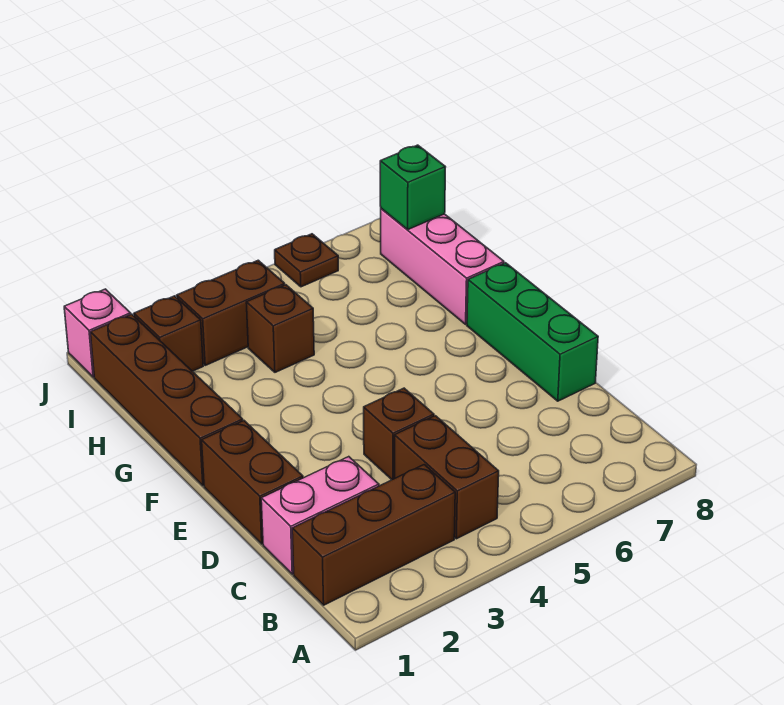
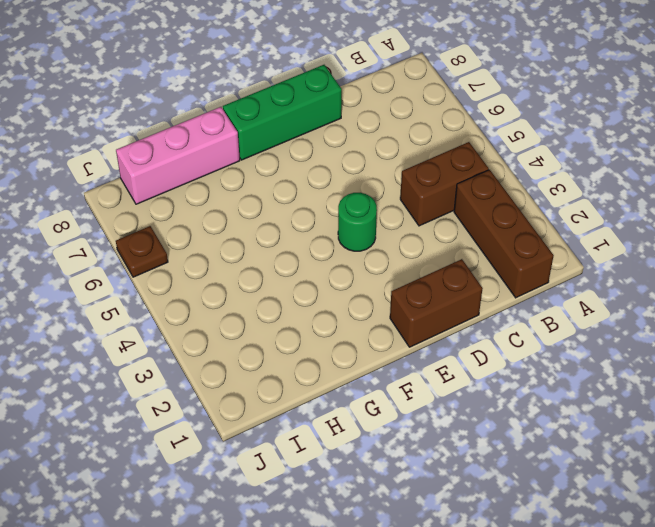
green round brick E4 level 1 -> none
none -> pink brick C1:C2 level 1
none -> brown brick D4 level 1
none -> brown brick F1:I1 level 1

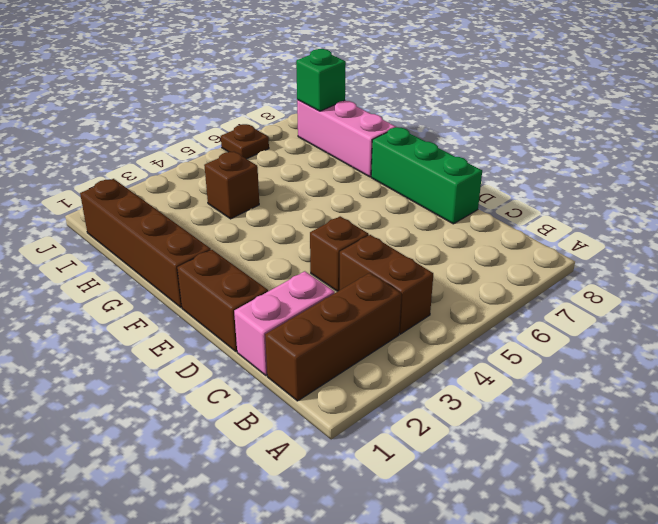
none -> brown brick I2 level 1
none -> brown brick I3:I4 level 1
none -> pink brick J1 level 1

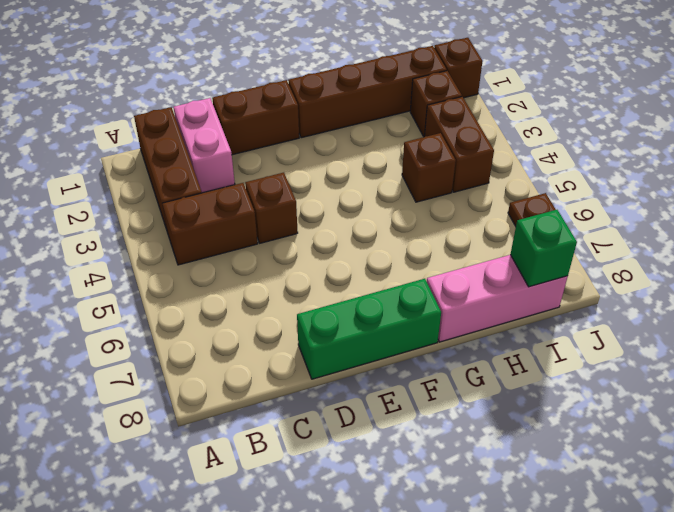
brown brick J1 level 1 -> pink brick J1 level 1

